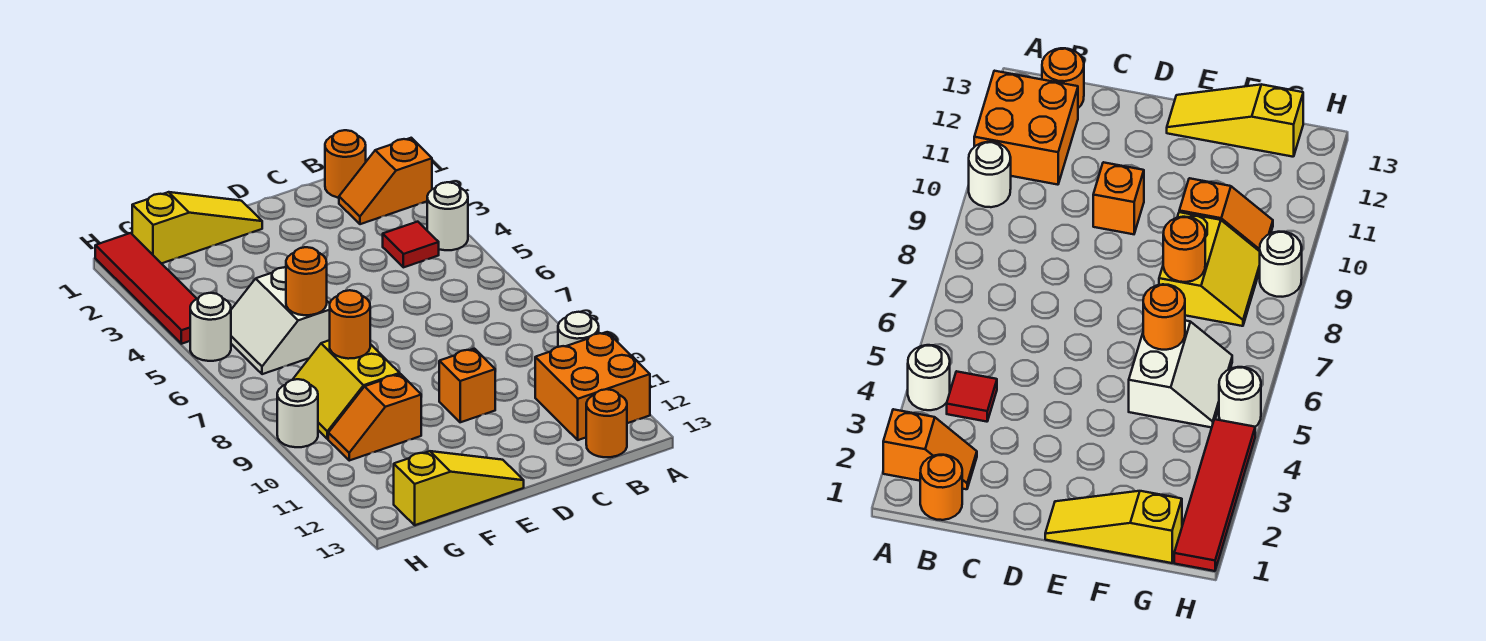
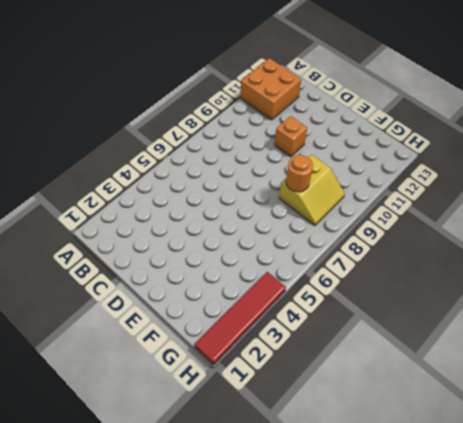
none -> orange slope A2:B2 level 1 top A
none -> white round brick A4 level 1
none -> white round brick A10 level 1

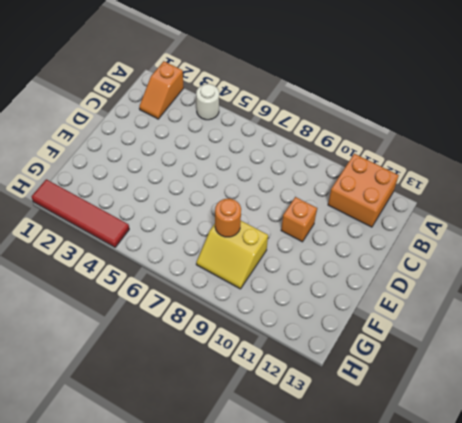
none -> white round brick A10 level 1
none -> orange round brick B1 level 1
none -> red tile B4 level 1

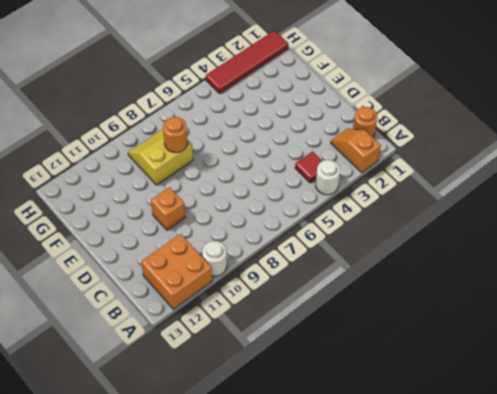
none -> orange round brick B13 level 1
none -> yellow slope E1:G1 level 1 top G
none -> yellow slope E13:G13 level 1 top G

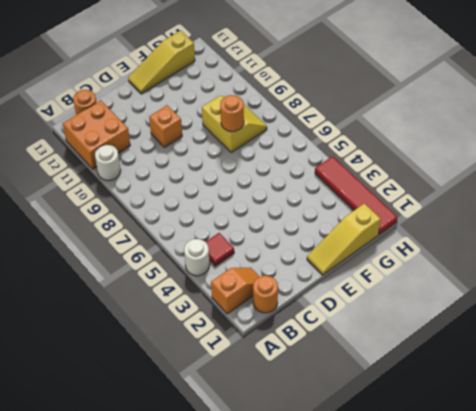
none -> white slope F5:G6 level 1 top F
none -> orange slope F10:G10 level 1 top F
none -> white round brick H5 level 1

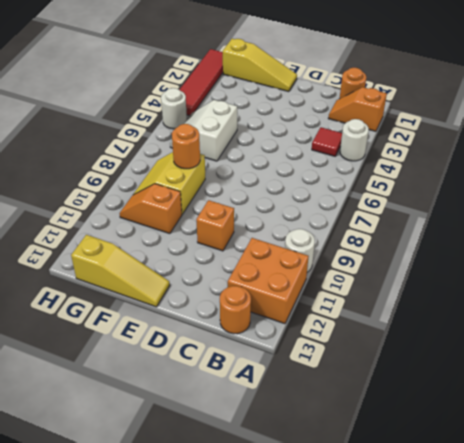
none -> white round brick H9 level 1
none -> orange round brick F6 level 2

